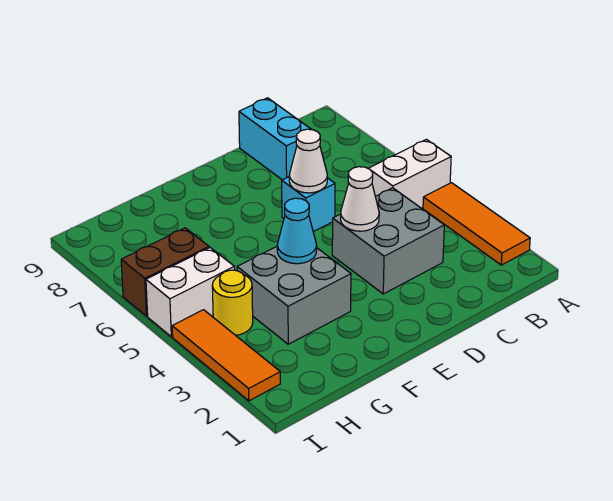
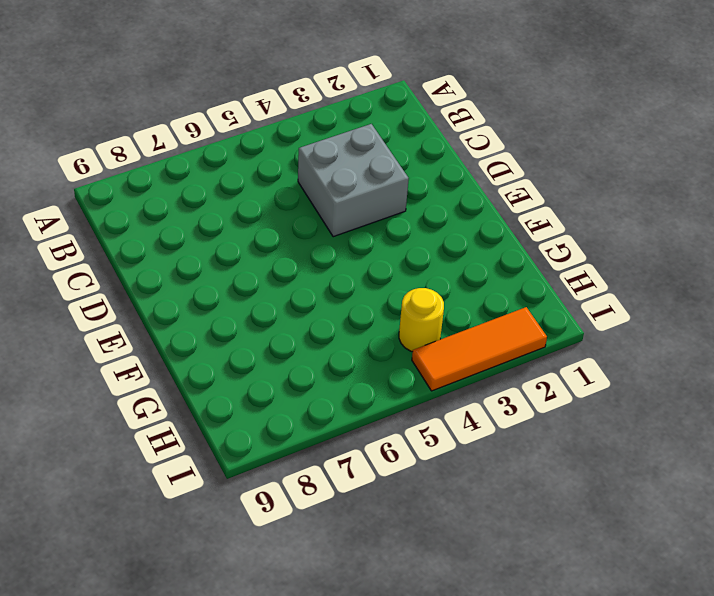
none -> orange tile A2:A4 level 1
none -> white brick A5:B5 level 1
none -> cyan brick C8:C9 level 1

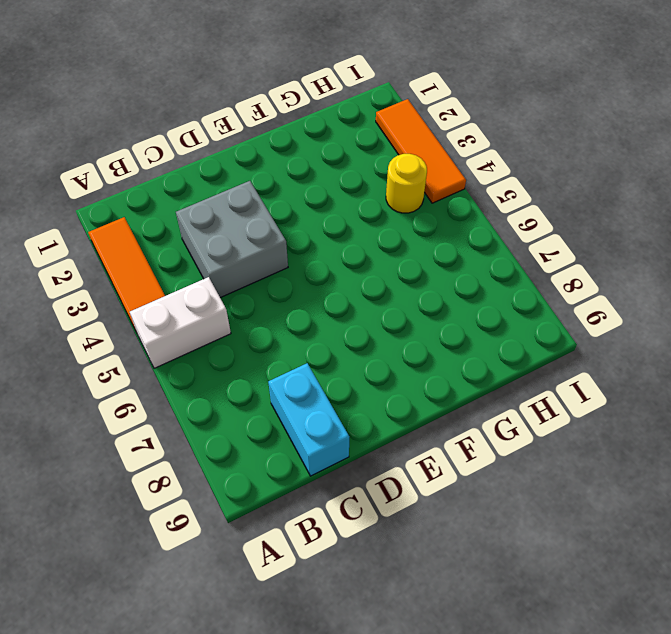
none -> cyan brick D6 level 1
none -> grey brick F3:G4 level 1
none -> white brick H5:I5 level 1

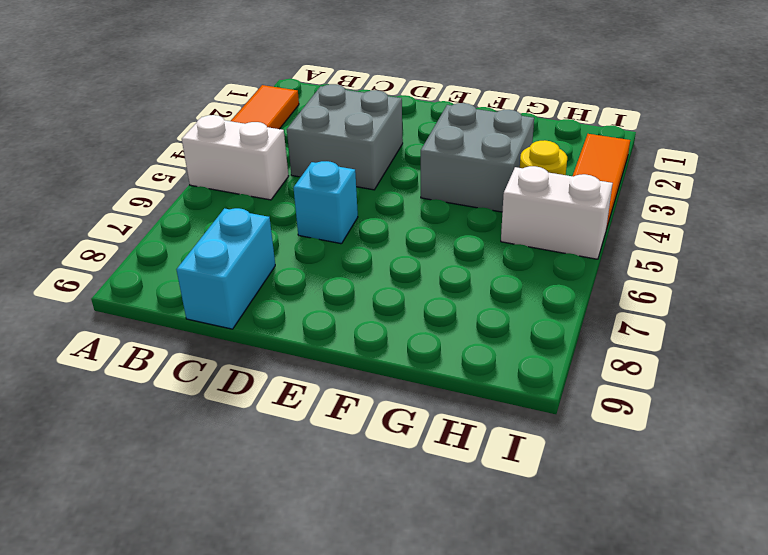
none -> brown brick H6:I6 level 1
none -> white cone D4 level 2
none -> white cone D6 level 2

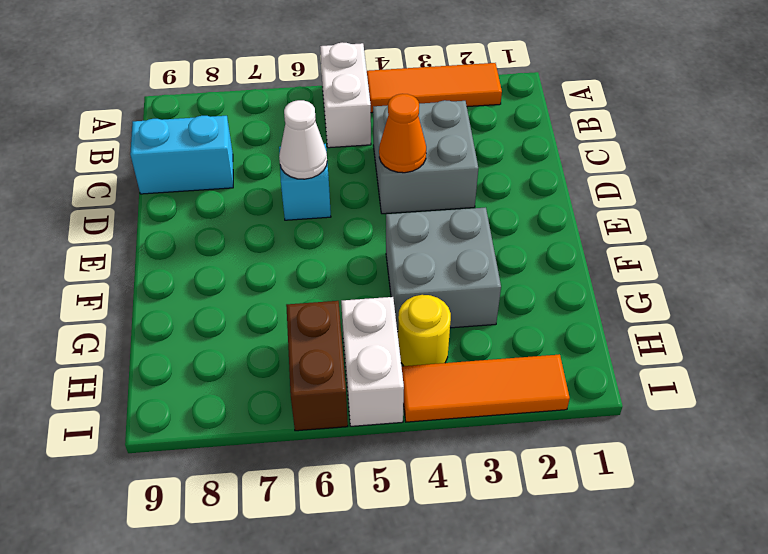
orange cone D4 level 2 -> white cone D4 level 2
none -> cyan cone F4 level 2

